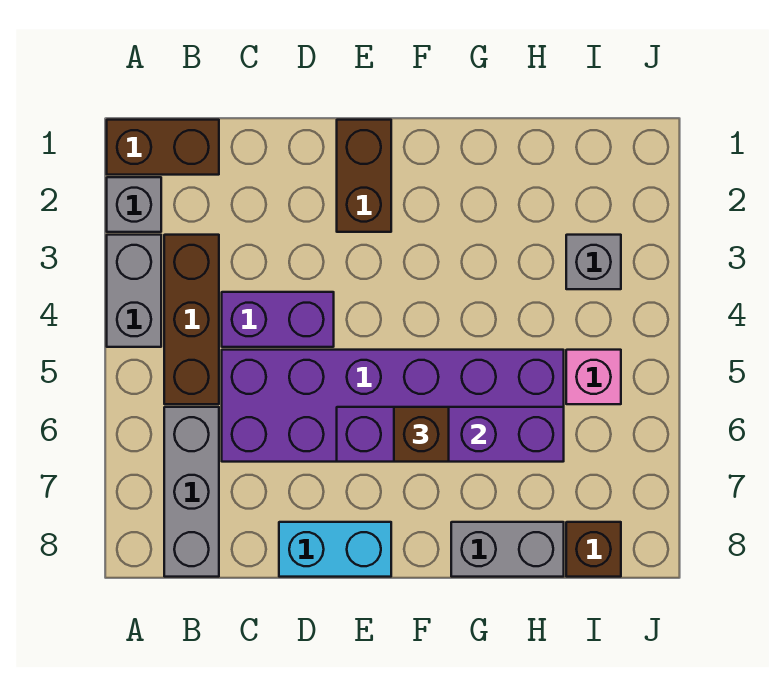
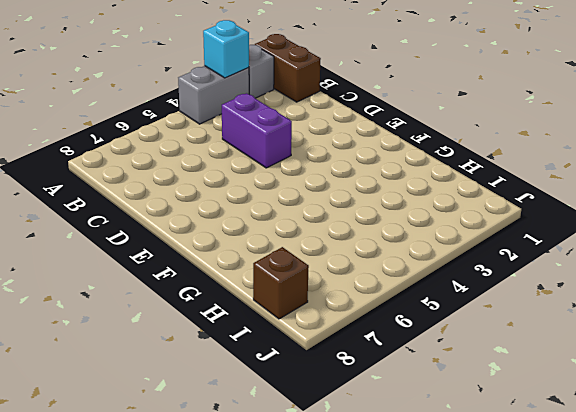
cyan brick A3 level 2 -> none
none -> brown brick B3:B5 level 1
none -> grey brick B6:B8 level 1
none -> purple brick C5:H6 level 1

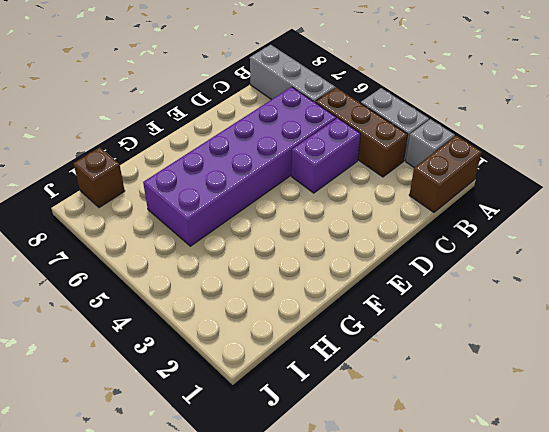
none -> cyan brick D8:E8 level 1
none -> brown brick E1:E2 level 1
none -> grey brick G8:H8 level 1

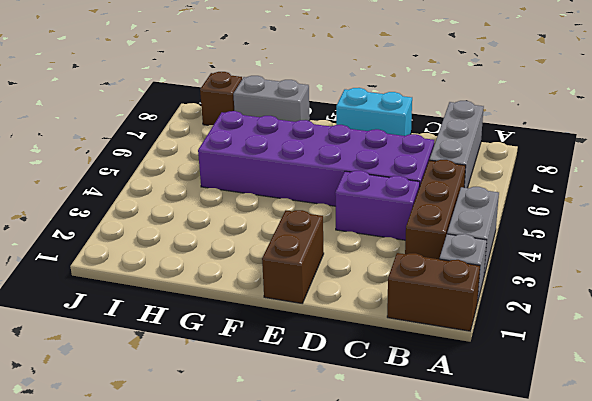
none -> grey brick I3 level 1
none -> pink brick I5 level 1
none -> purple brick E6:H6 level 2

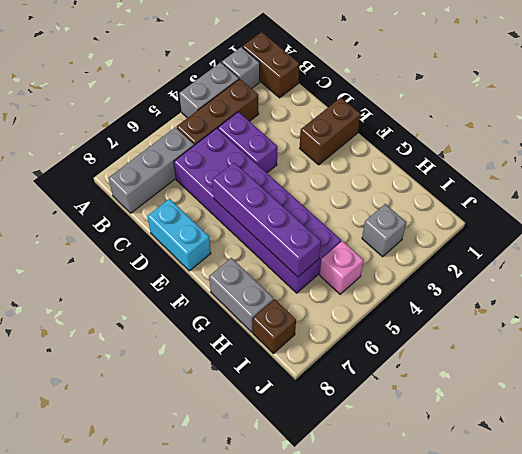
none -> brown brick F6 level 3

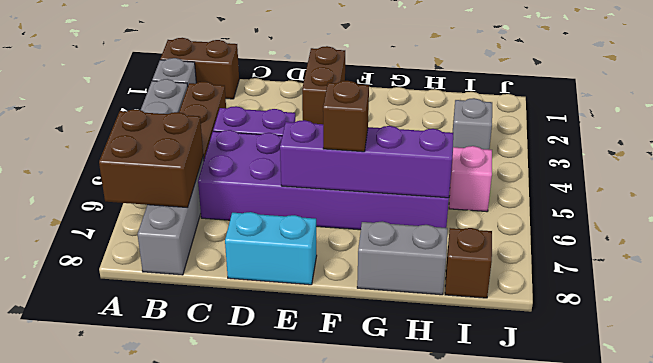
brown brick A6:B7 level 2 -> none

